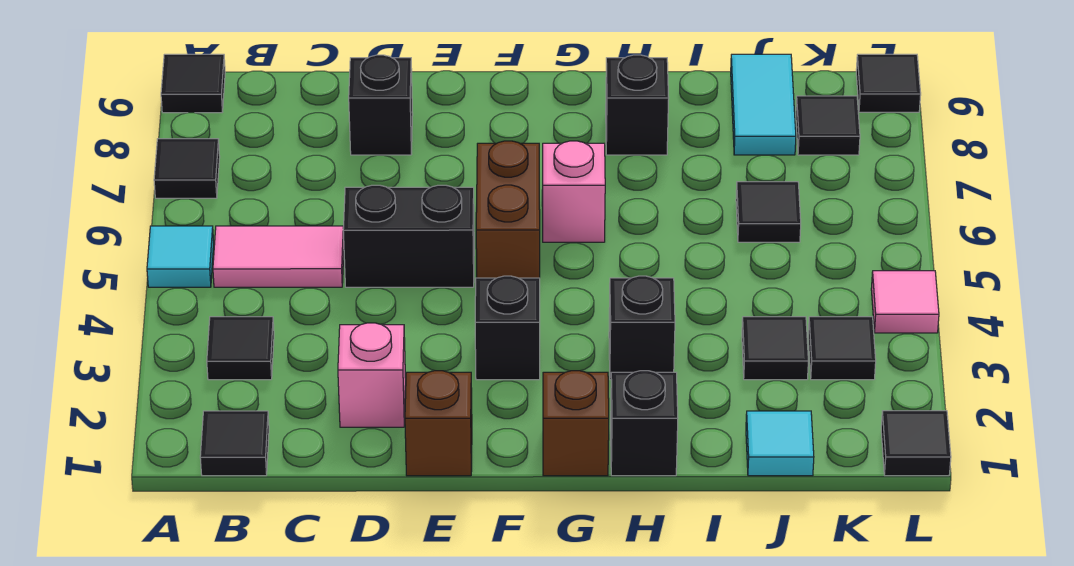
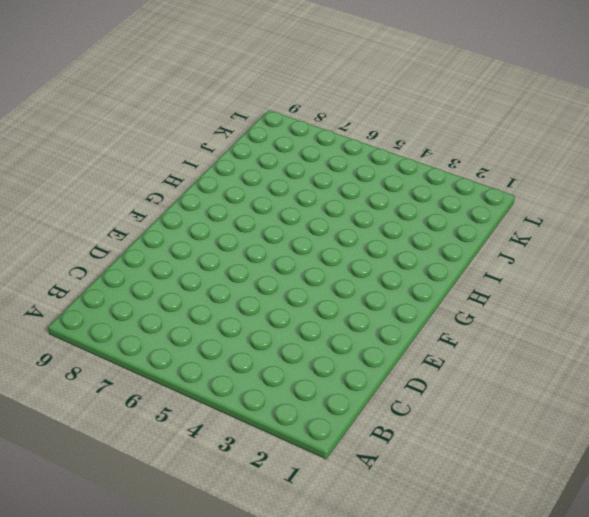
none -> cyan tile A5 level 1
none -> black tile A7 level 1
none -> black tile A9 level 1

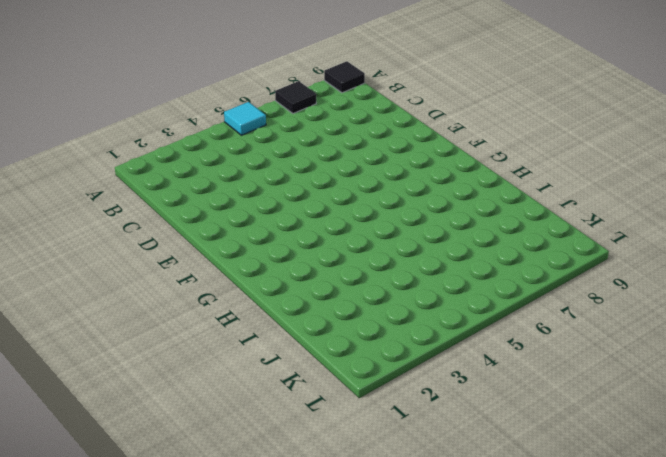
none -> black tile B1 level 1
none -> black tile B3 level 1
none -> pink tile B5:C5 level 1

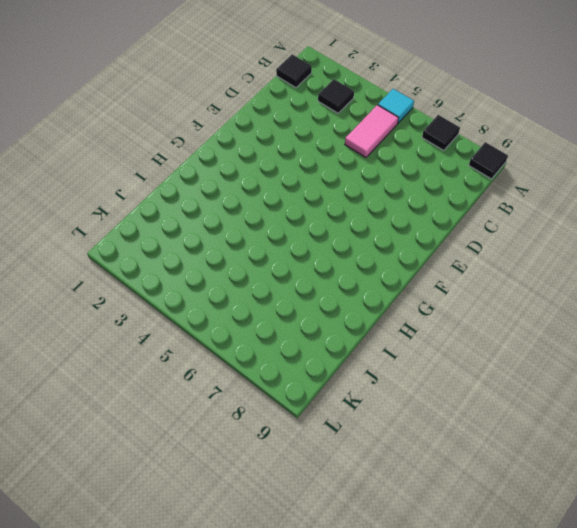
none -> pink brick D2 level 1
none -> black brick D5:E5 level 1
none -> black brick D8 level 1

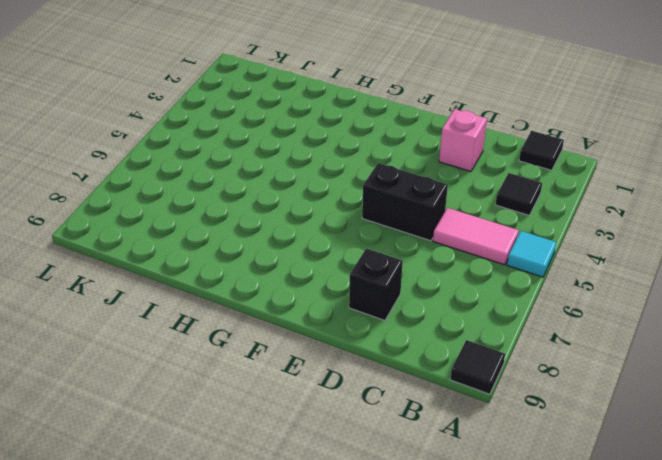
none -> black tile A7 level 1
none -> brown brick E1 level 1
none -> black brick F3 level 1

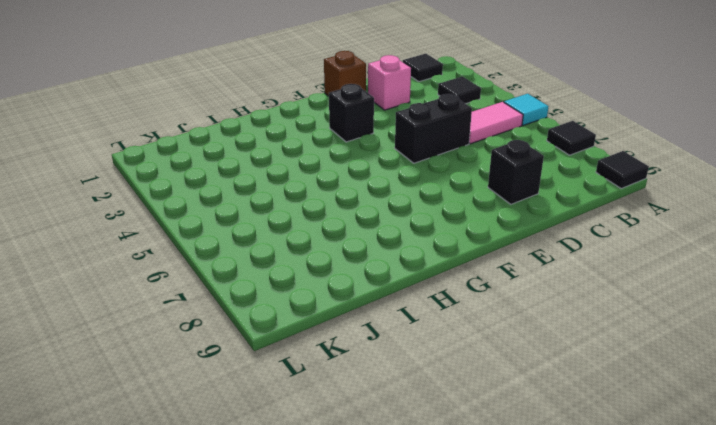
none -> brown brick F5:F6 level 1
none -> brown brick G1 level 1
none -> pink brick G6 level 1

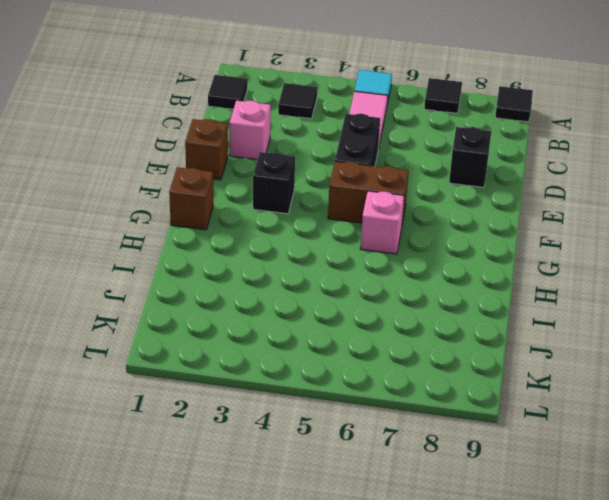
none -> black brick H1 level 1
none -> black brick H3 level 1
none -> black brick H8 level 1

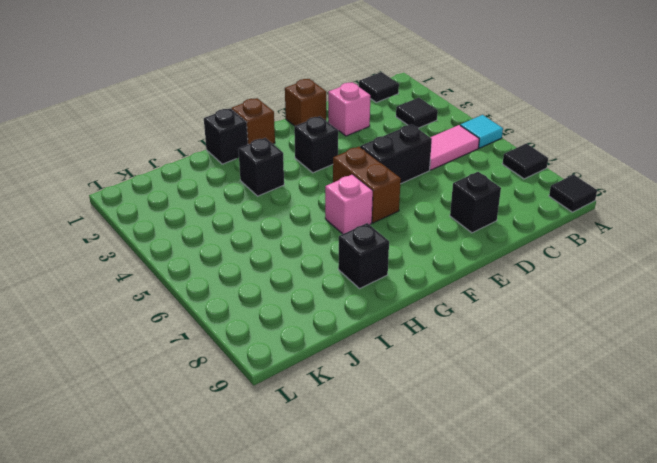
none -> cyan tile J1 level 1
none -> black tile J3 level 1
none -> black tile J6 level 1

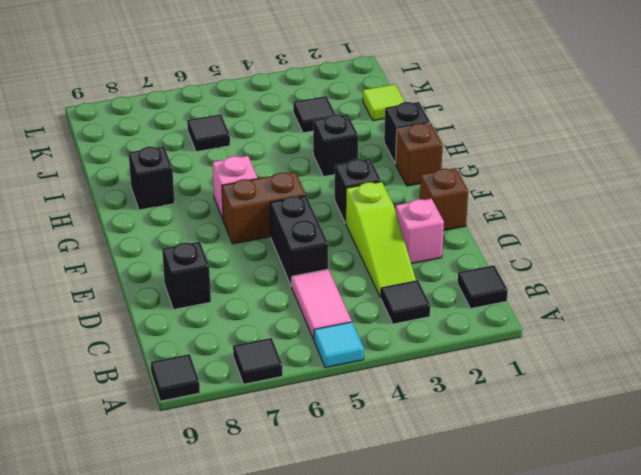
lime slope C3:E3 level 1 top E -> none
lime tile J1 level 1 -> cyan tile J1 level 1
none -> cyan tile J8:J9 level 1
none -> black tile K3 level 1
none -> black tile K8 level 1

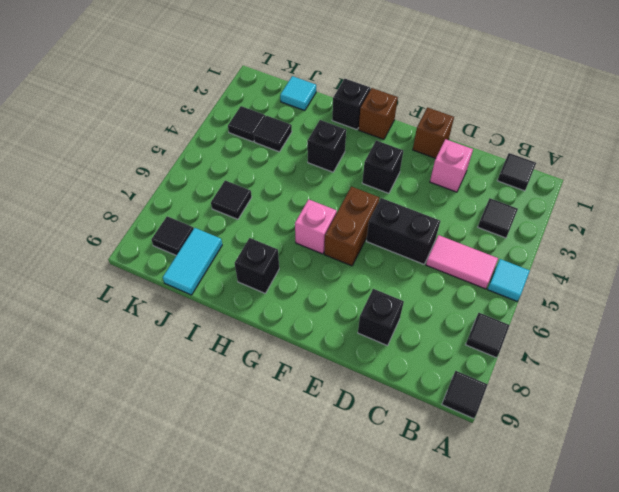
none -> black tile L1 level 1
none -> pink tile L4 level 1
none -> black tile L9 level 1

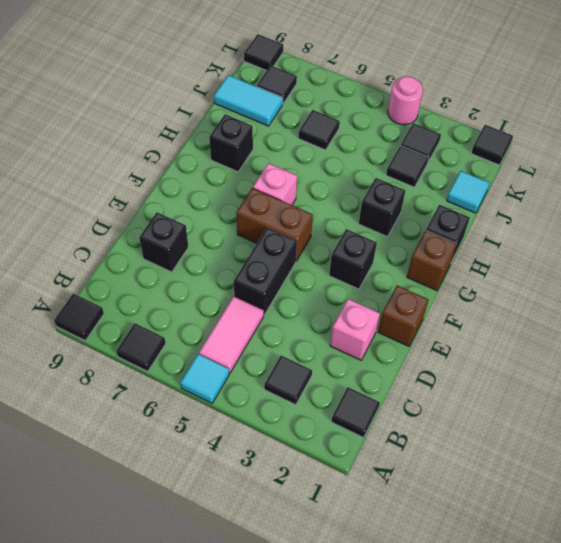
pink round brick L4 level 1 -> pink tile L4 level 1

